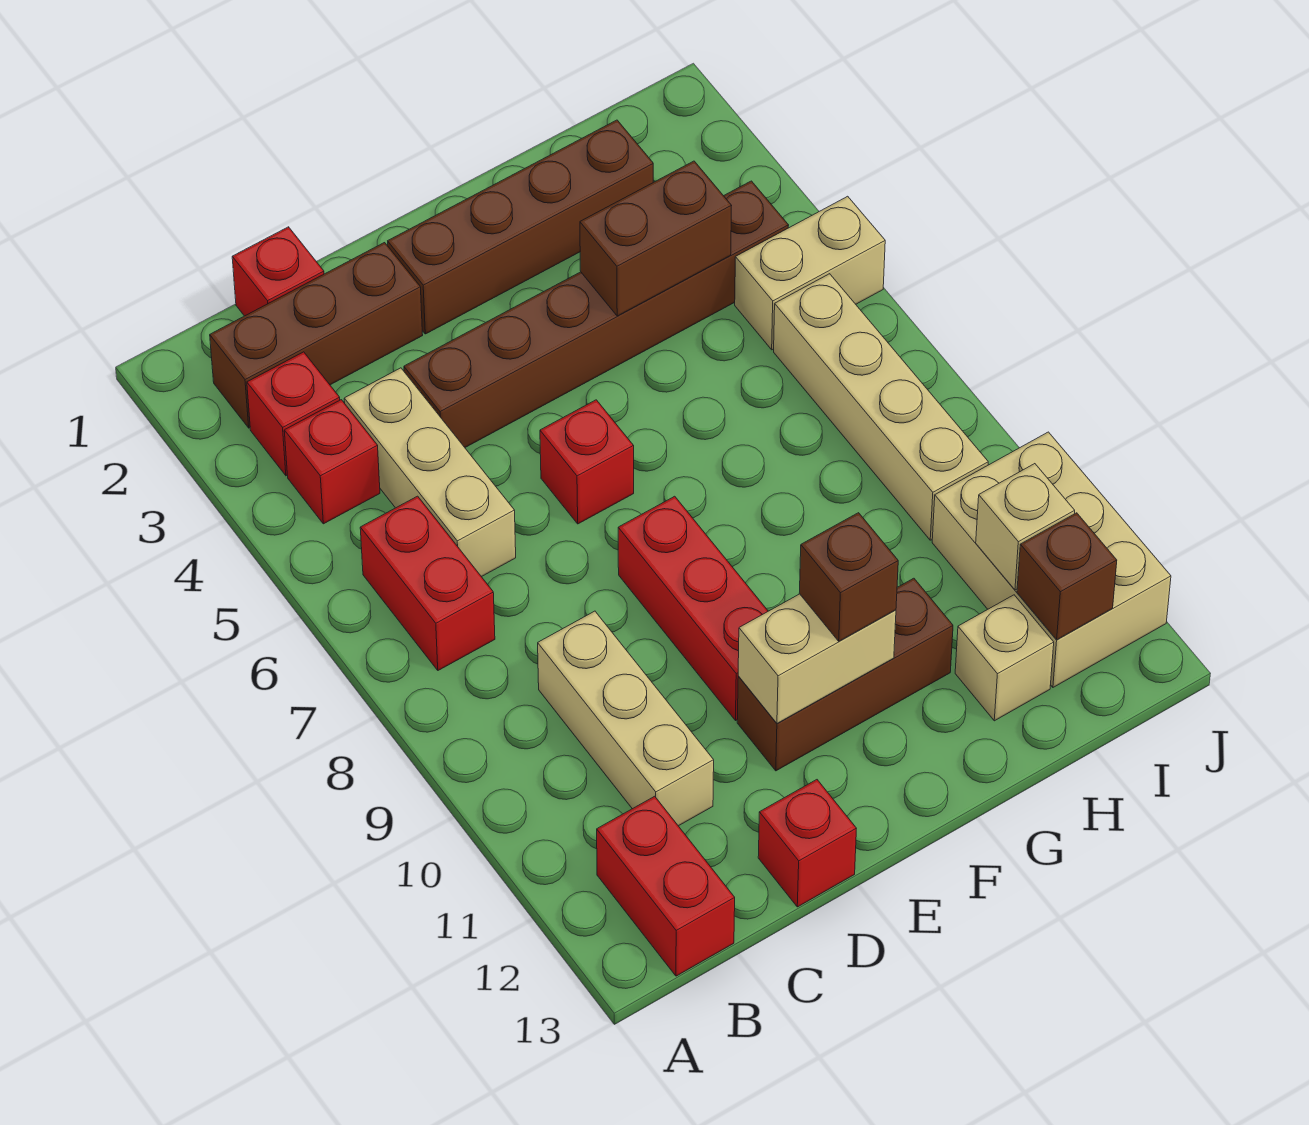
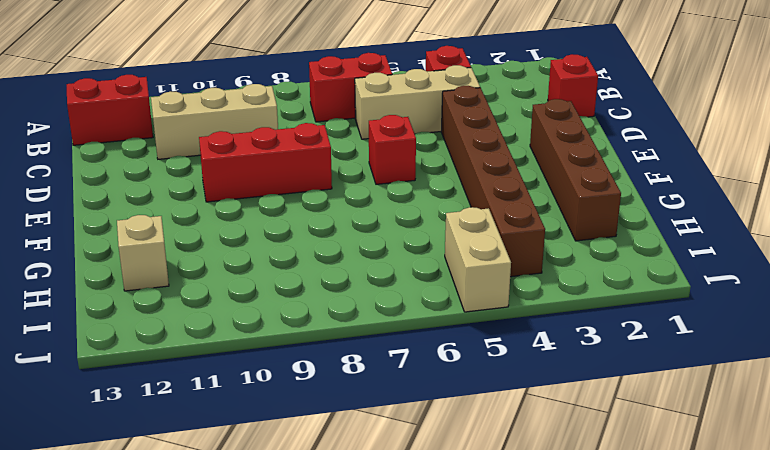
none -> brown brick B2:D2 level 1
none -> red brick B3 level 1
none -> red brick D13 level 1

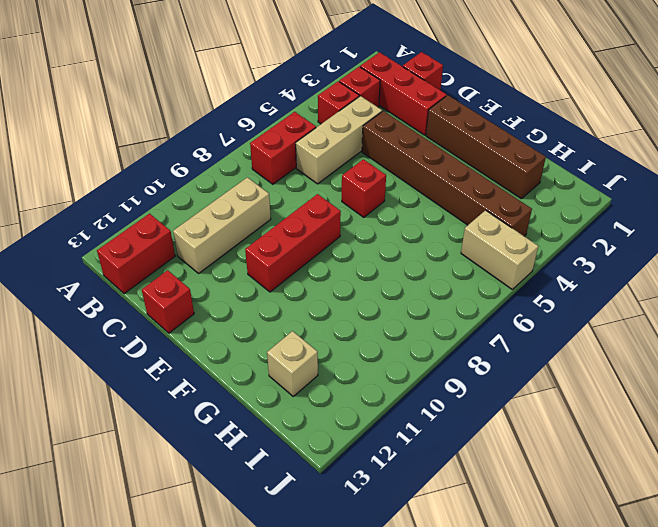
red brick B2:D2 level 1 -> brown brick B2:D2 level 1
none -> brown brick E11:G11 level 1
none -> tan brick I6:I9 level 1
none -> tan brick I10:J12 level 1

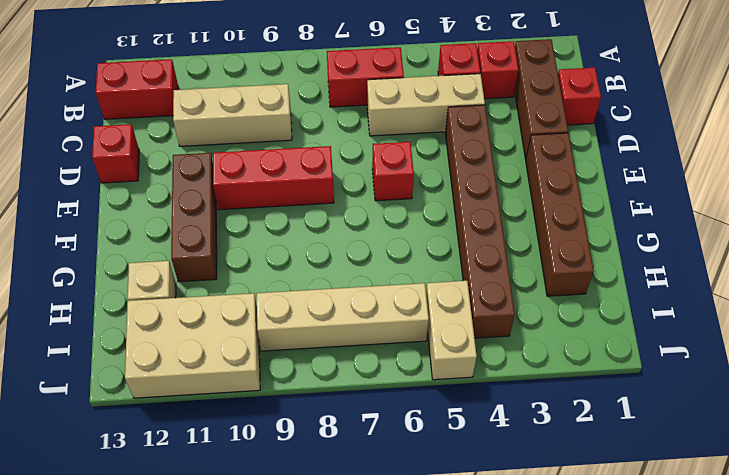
none -> tan brick E11:F11 level 2
none -> brown brick G4:H4 level 2
none -> tan brick I11 level 2

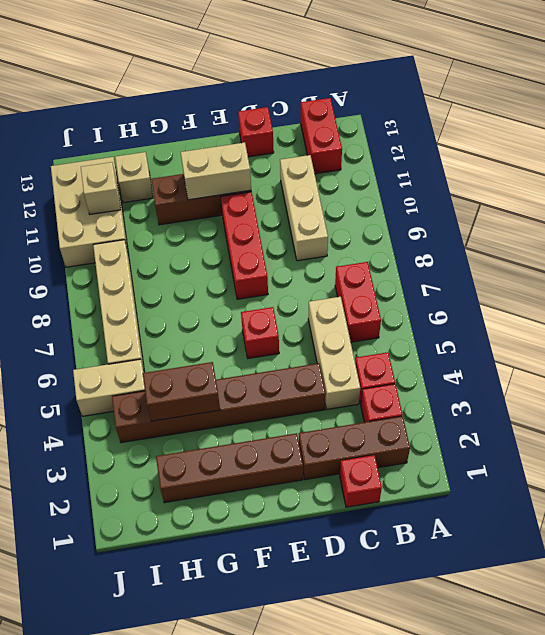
none -> brown brick I12 level 2
none -> brown brick F11 level 3

